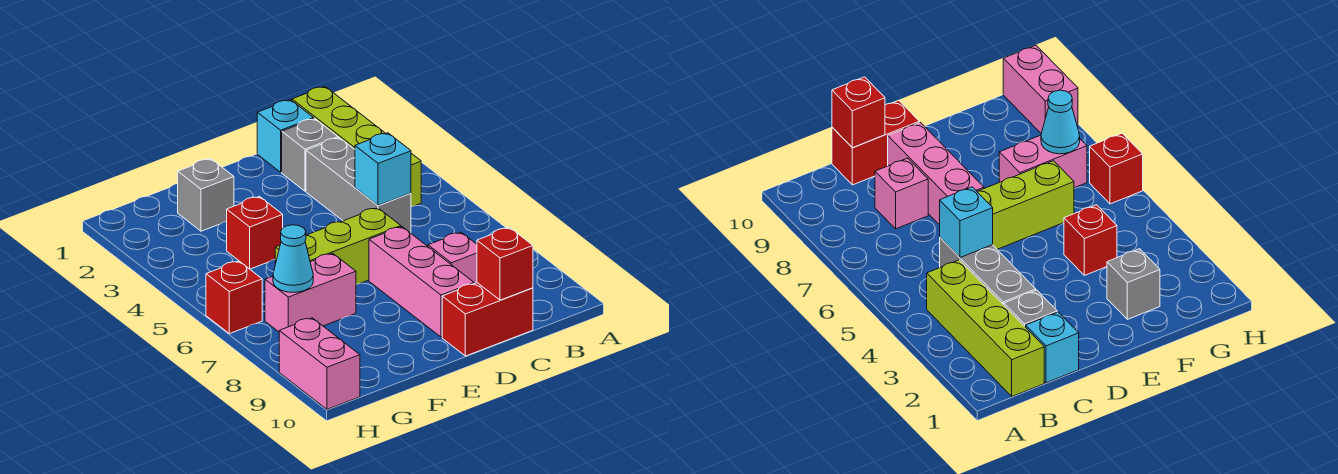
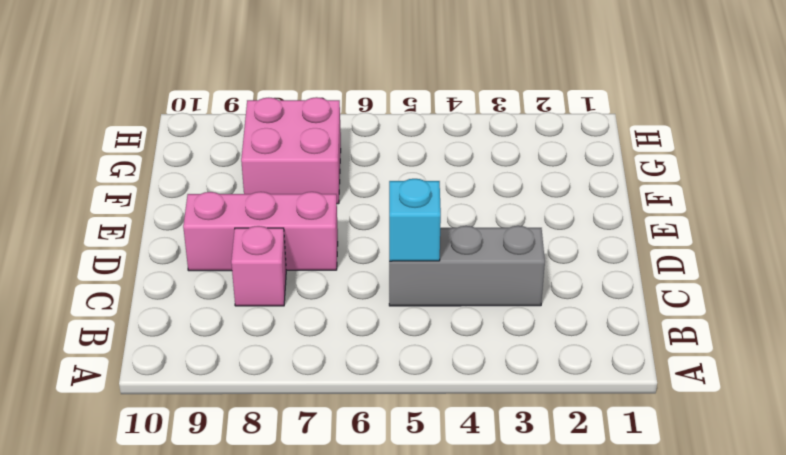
pink brick F7:G8 level 1 -> pink brick F7:G7 level 1
none -> lime brick B1:B4 level 1
none -> cyan brick C1 level 1
none -> grey brick C2 level 1

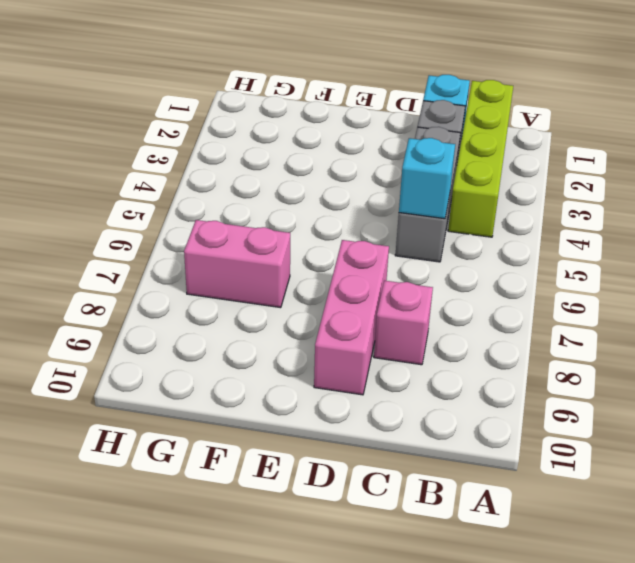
none -> red brick C10:D10 level 1
none -> lime brick D6:F6 level 1
none -> grey brick F2 level 1

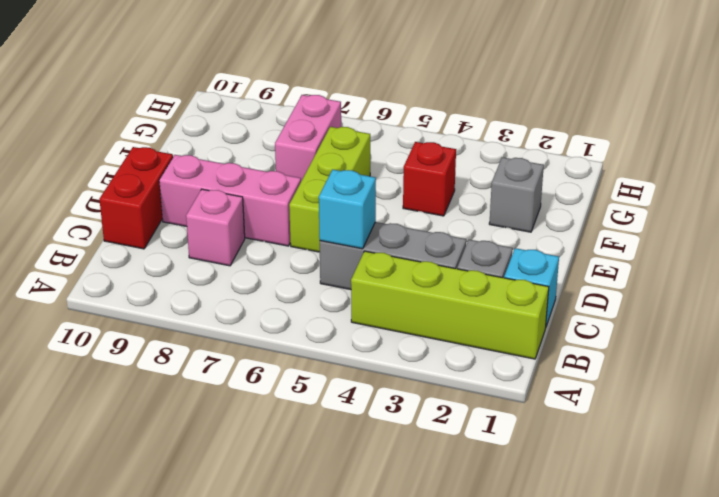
none -> red brick H6 level 1
none -> pink brick H9:H10 level 1
none -> red brick C10 level 2

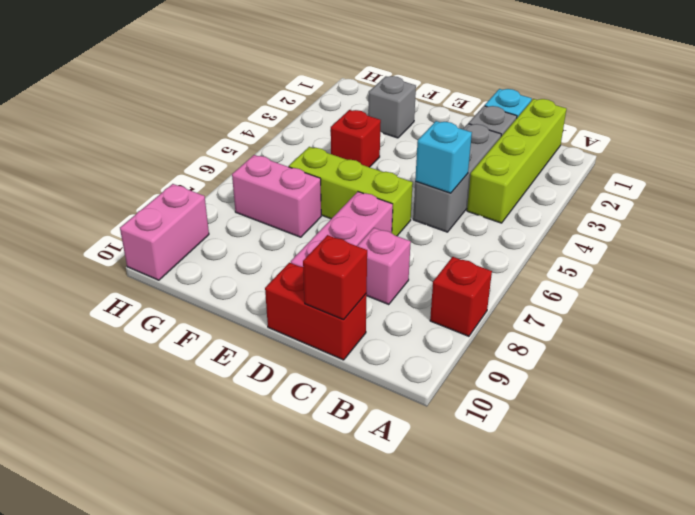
red brick A8 level 1 -> red brick H6 level 1
none -> cyan cone G7 level 2

